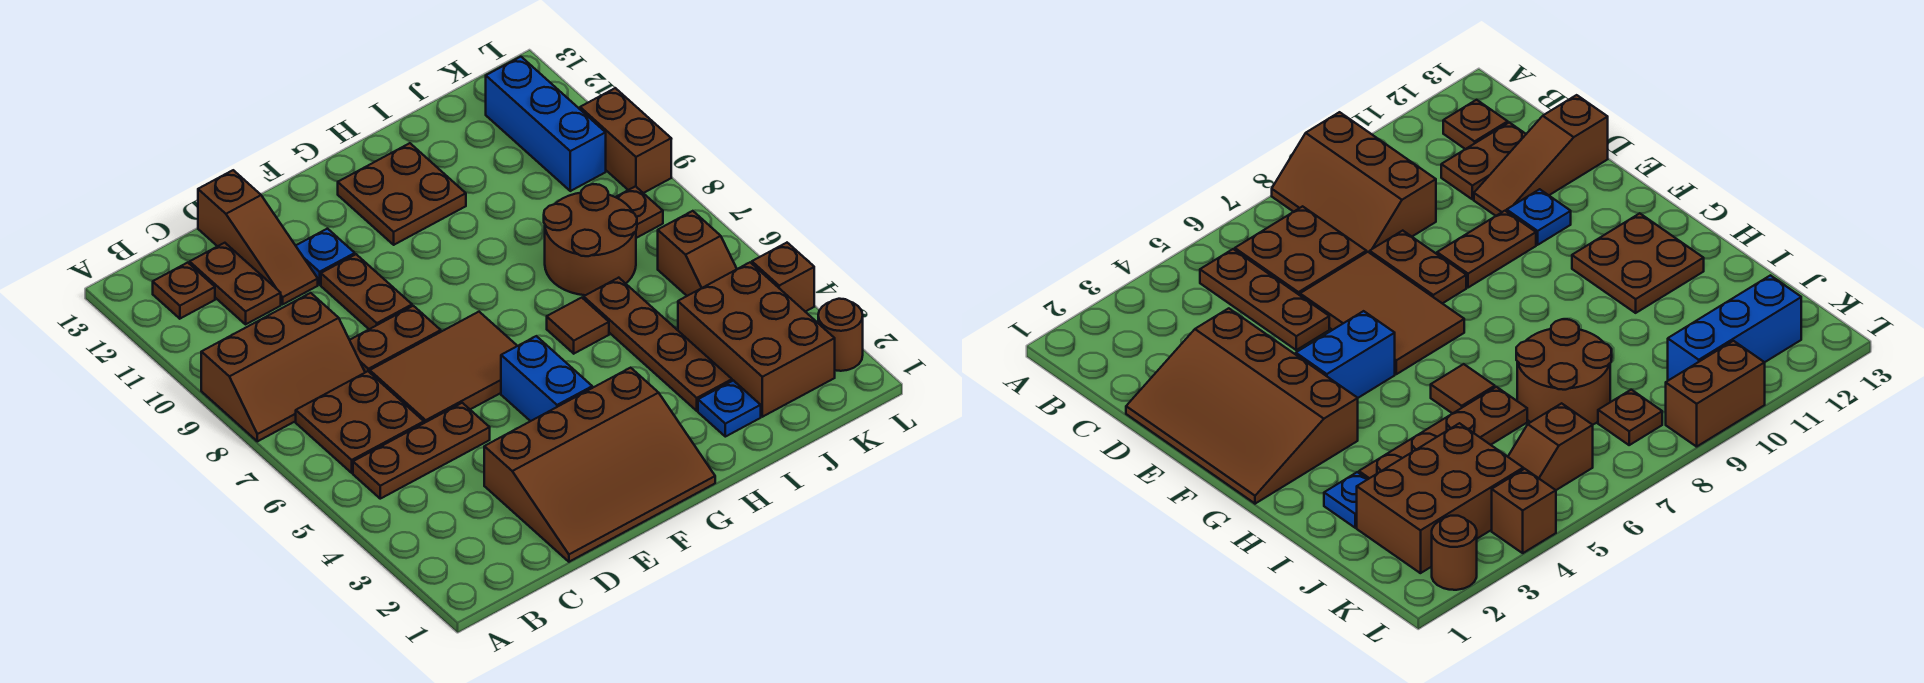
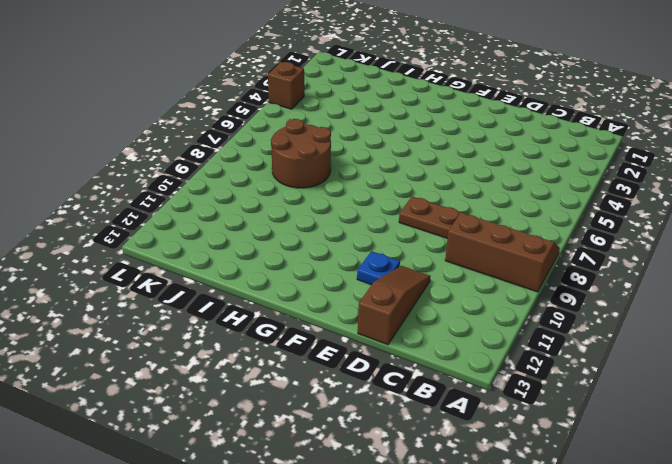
none -> brown plate B5:D5 level 1
none -> brown plate B6:C7 level 1
none -> brown plate B12 level 1

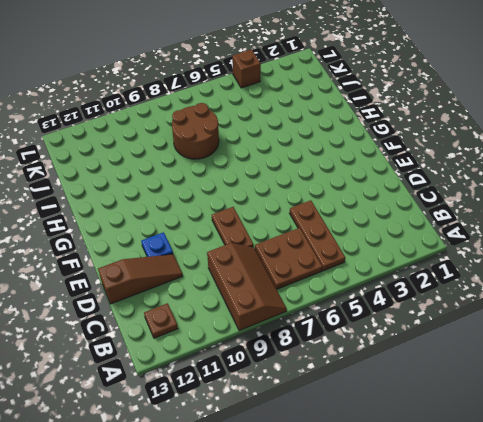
none -> brown plate C11:C12 level 1
none -> brown slope D1:G3 level 1 top 3
none -> brown tile D6:F7 level 1

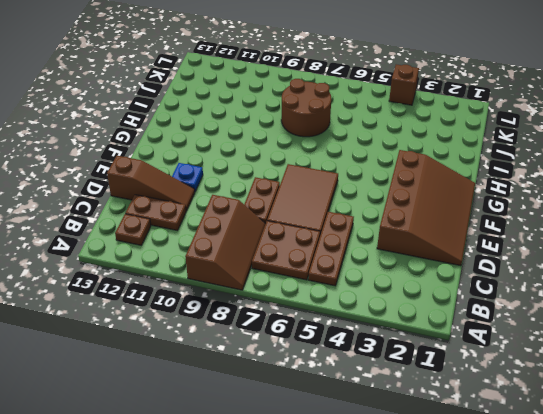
none -> brown plate E9:E10 level 1
none -> blue brick F4:F5 level 1
none -> brown plate G11:H12 level 1

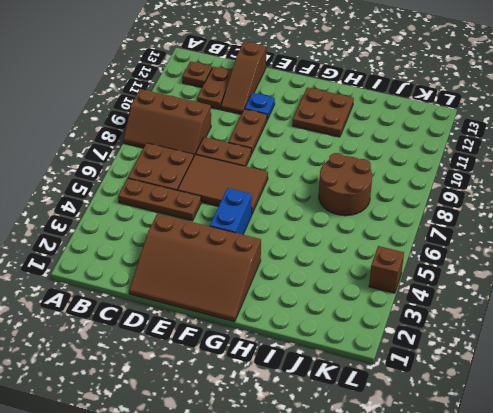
none -> brown tile H6 level 1
none -> blue plate I2 level 1
none -> brown plate I3:I6 level 1

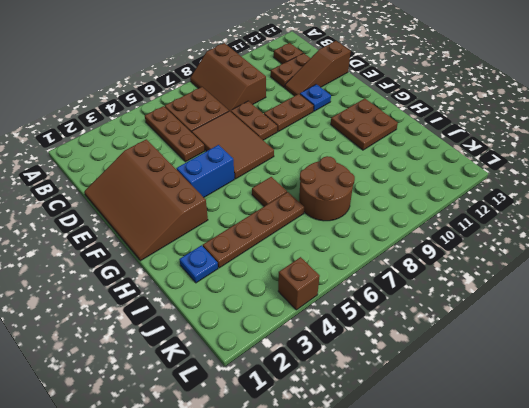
none -> brown brick J2:K4 level 1
none -> brown slope K5:K6 level 1 top 6
none -> brown plate K8 level 1

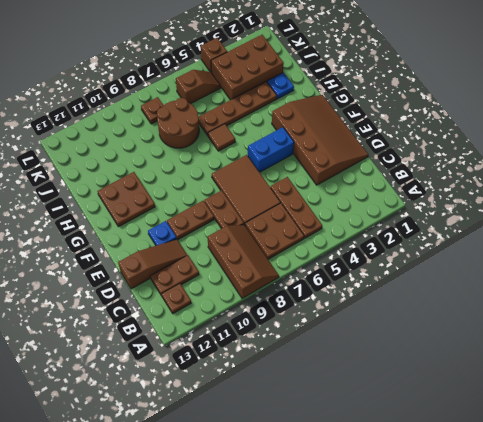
none -> blue brick K10:K12 level 1
none -> brown round brick L2 level 1
none -> brown brick L9:L10 level 1

